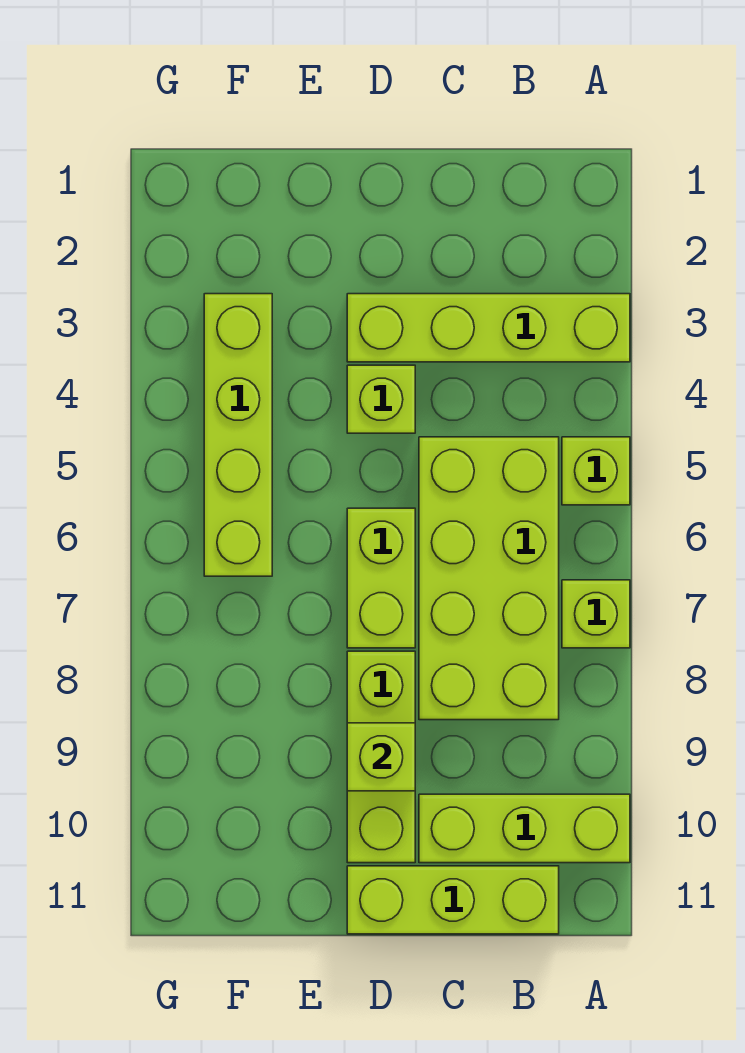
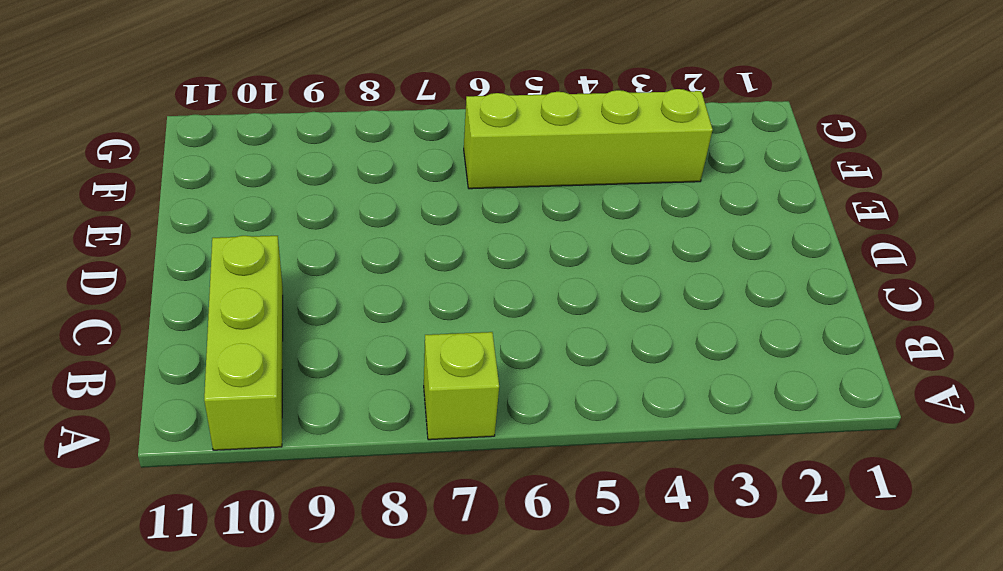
none -> lime brick A3:D3 level 1
none -> lime brick A5 level 1

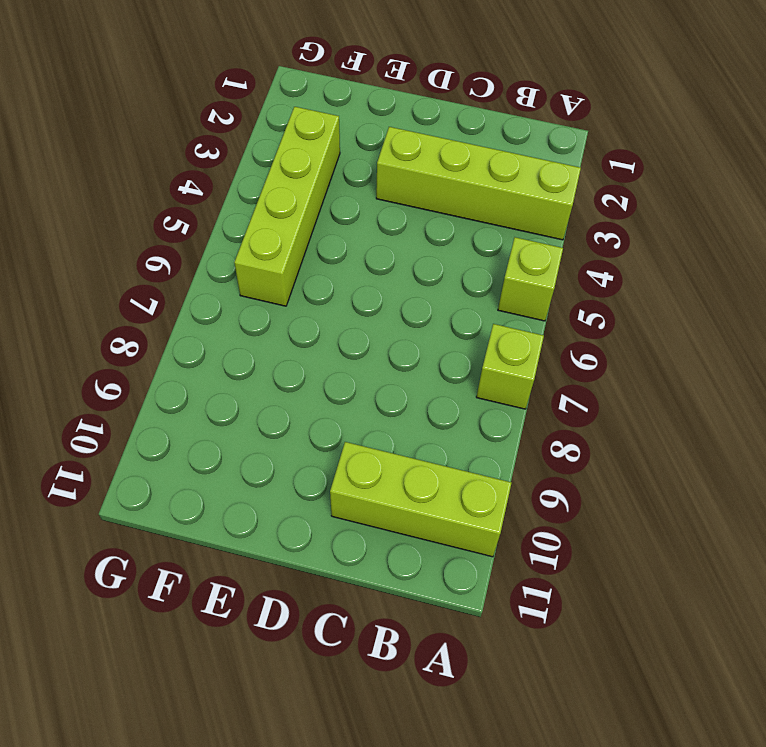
none -> lime brick B5:C8 level 1
none -> lime brick B11:D11 level 1

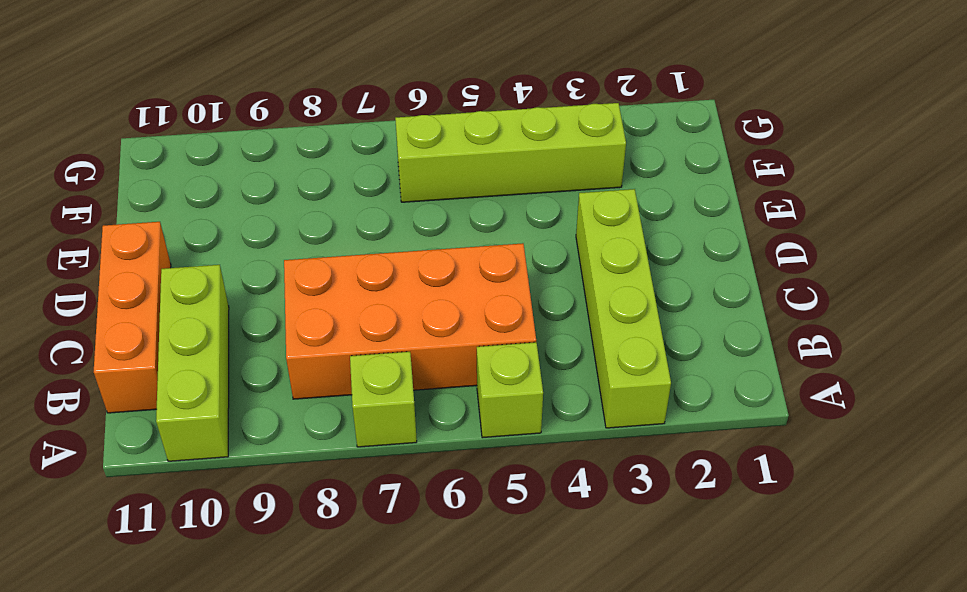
orange brick B5:C8 level 1 -> lime brick B5:C8 level 1
orange brick B11:D11 level 1 -> lime brick B11:D11 level 1
none -> lime brick D4 level 1
none -> lime brick D6:D7 level 1

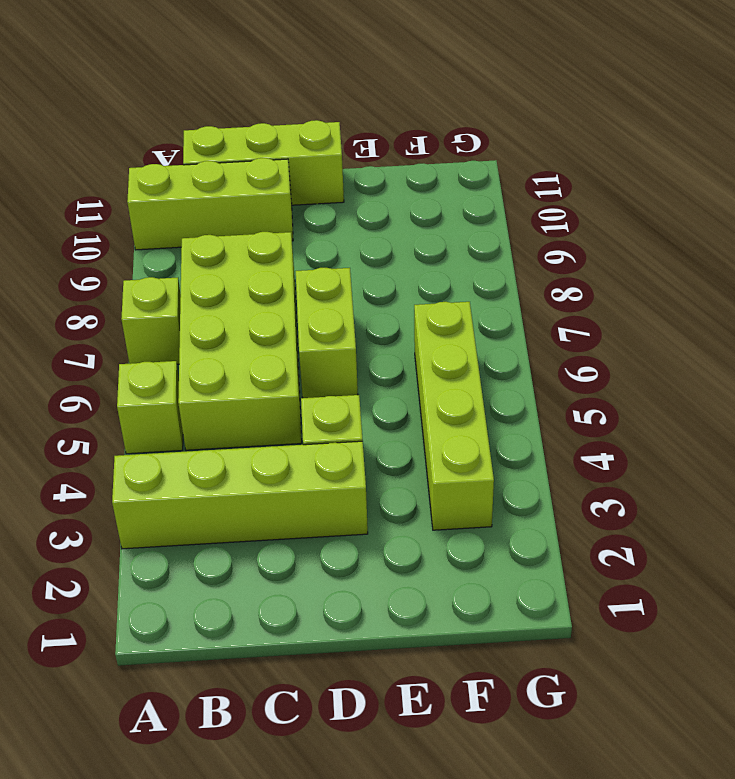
none -> lime brick D8:D10 level 1
none -> lime brick D9 level 2

